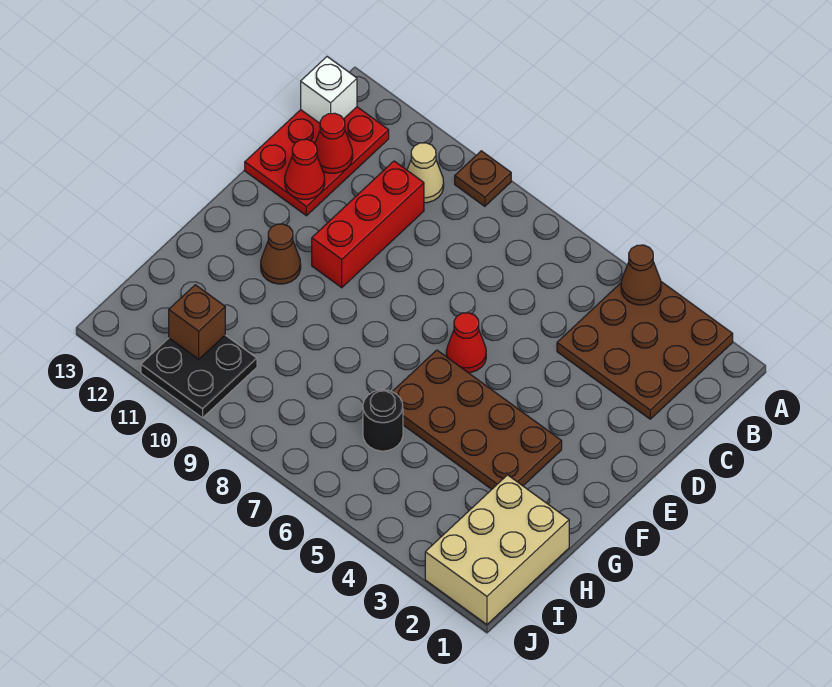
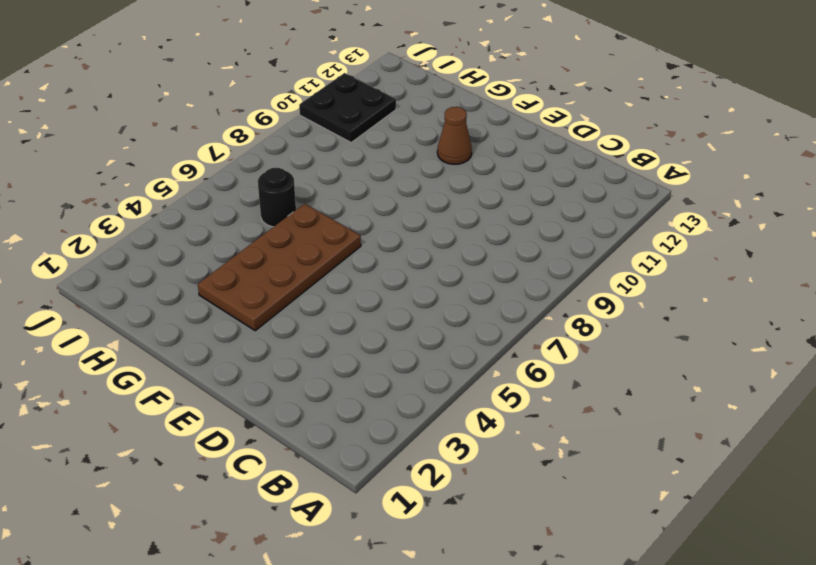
none -> brown plate A2:C4 level 1
none -> brown plate A9 level 1
none -> tan cone B10 level 1

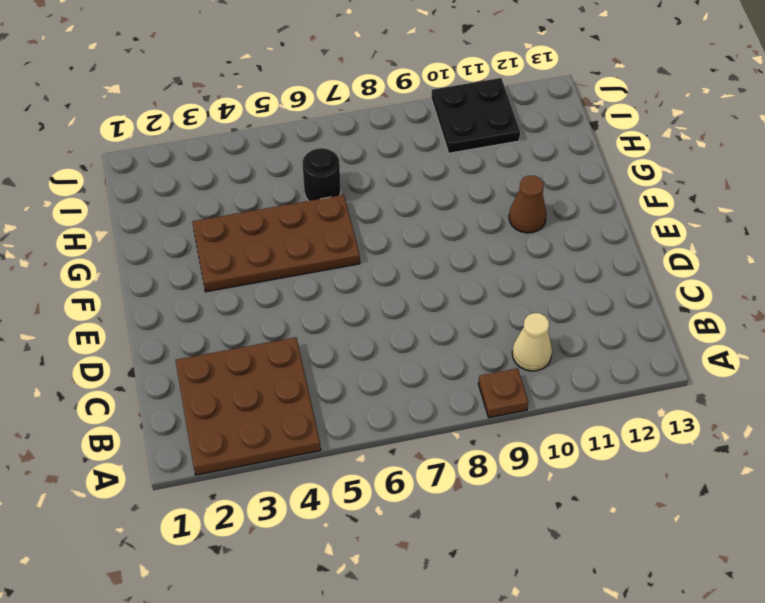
none -> red plate B12:D13 level 1
none -> red brick C10:E10 level 1
none -> red cone E6 level 1

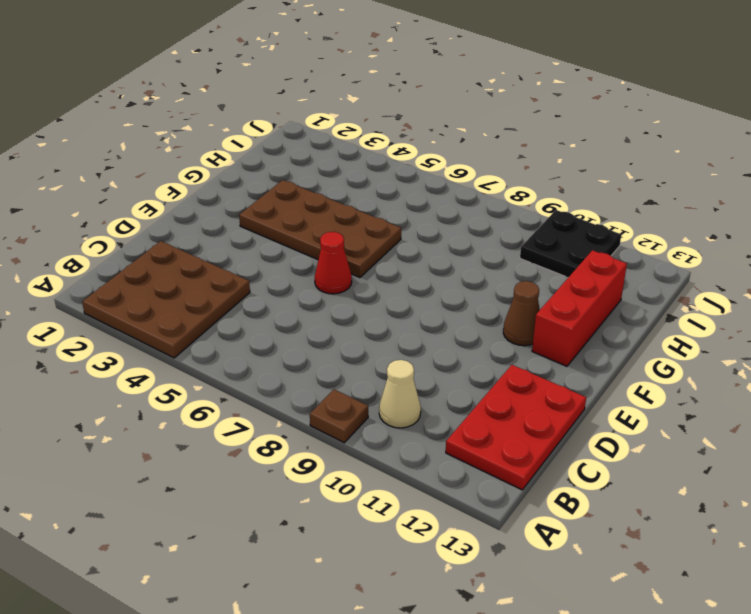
red brick F12:H12 level 1 -> red brick C10:E10 level 1
none -> tan brick H1:J2 level 1
none -> black round brick H6 level 1
none -> brown cone A4 level 2

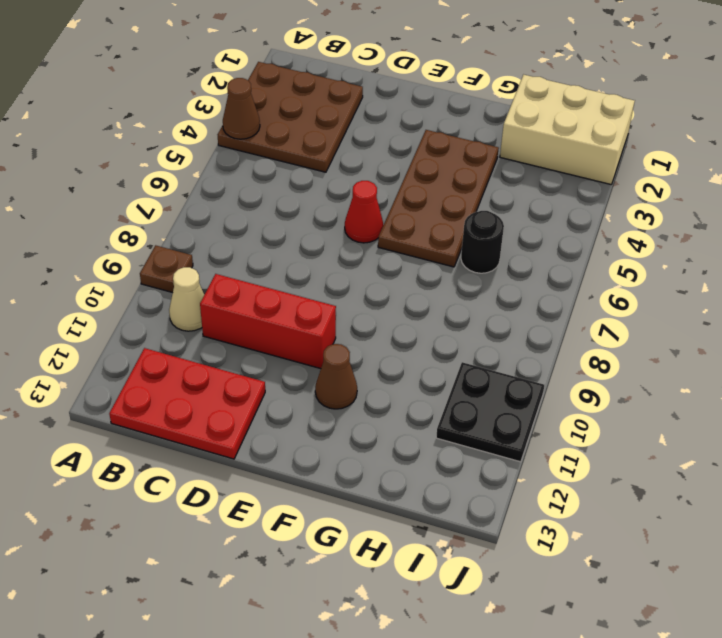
none -> white brick B13 level 2
none -> red cone C12 level 2
none -> red cone D12 level 2

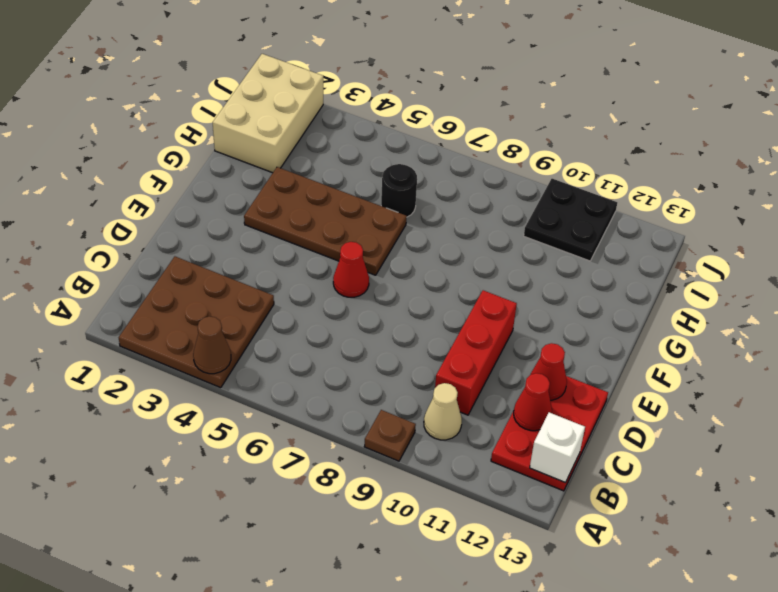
none -> brown cone F11 level 1
none -> brown brick I11 level 2

